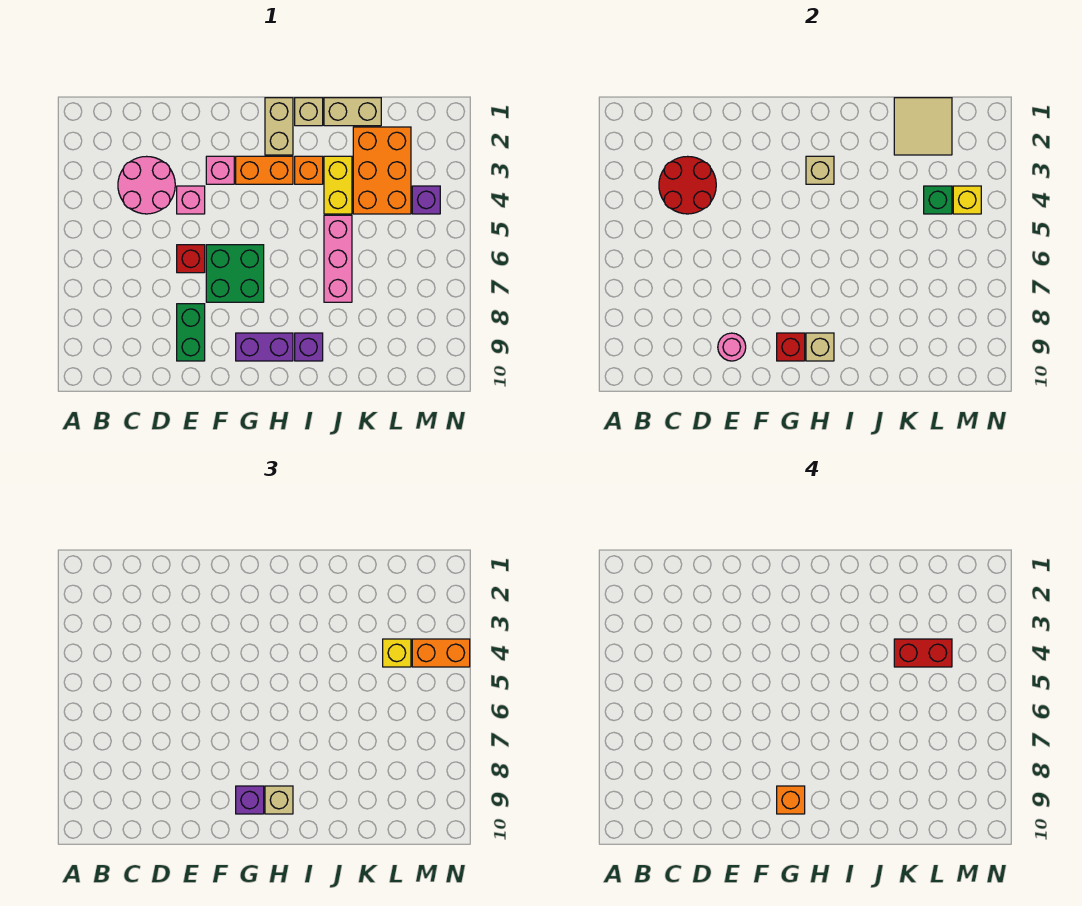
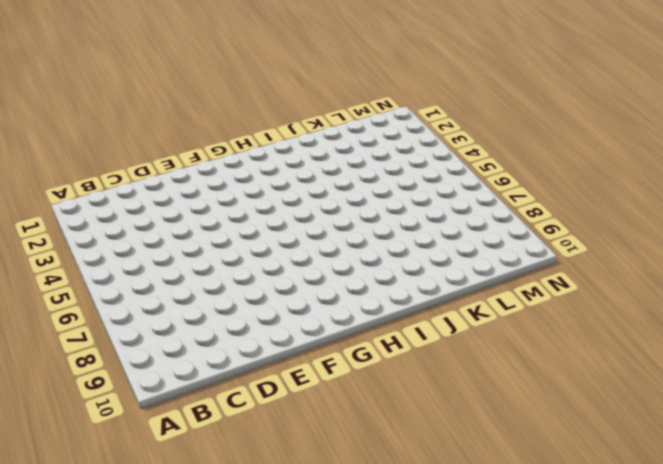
none -> pink round brick C3:D4 level 1
none -> pink brick E4 level 1
none -> red brick E6 level 1
none -> green brick E8:E9 level 1

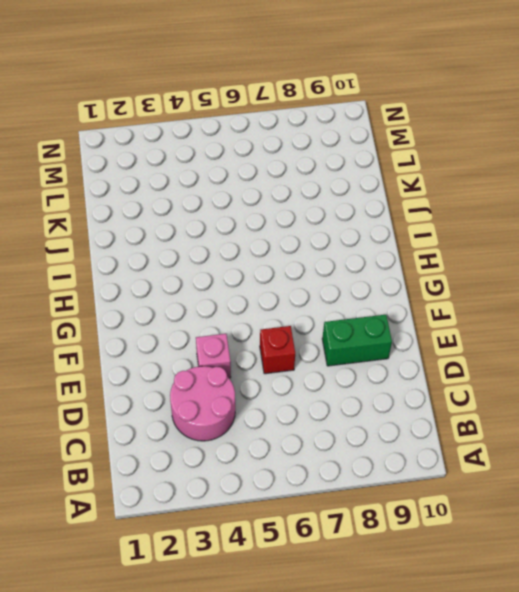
none -> pink brick F3 level 1
none -> green brick F6:G7 level 1
none -> orange brick G3:H3 level 1
none -> purple brick G9:H9 level 1

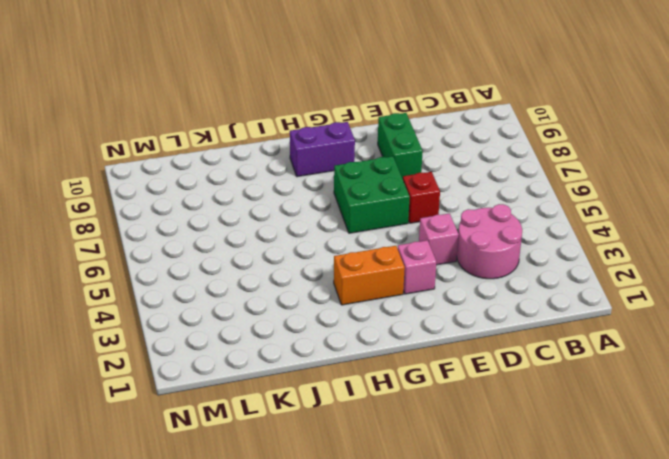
none -> tan brick H1:H2 level 1
none -> tan brick I1 level 1
none -> orange brick I3 level 1
none -> purple brick I9 level 1

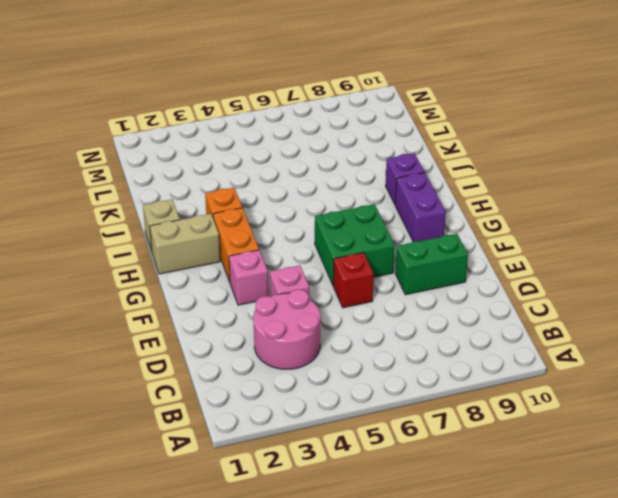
none -> tan brick J1:K1 level 1
none -> yellow brick J3:J4 level 1
none -> pink brick J5:J7 level 1
none -> orange brick K2:L4 level 1

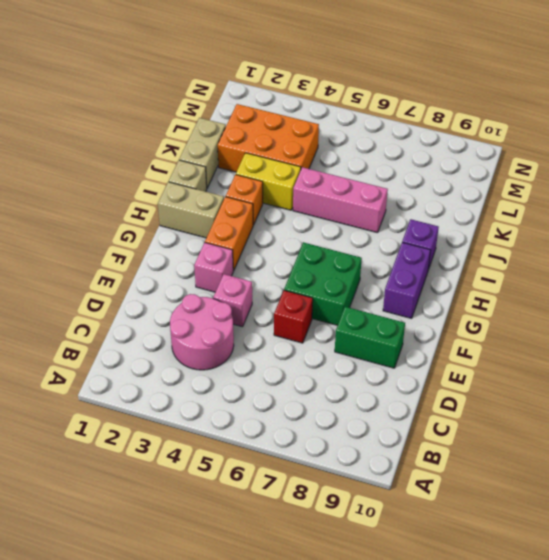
none -> purple brick M4 level 1
none -> red round brick C3:D4 level 2
none -> pink round brick E9 level 2
none -> red brick G9 level 2

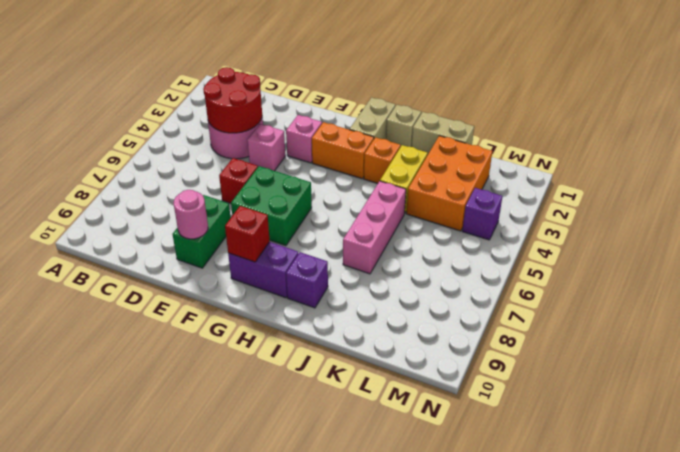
none -> tan brick H3 level 2
none -> tan brick H9 level 2
none -> tan tile K1:L2 level 2
none -> green brick L4 level 2

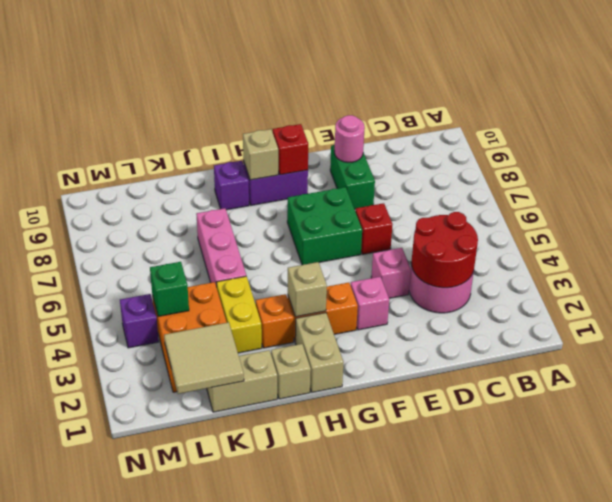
none -> yellow brick M4 level 2
none -> purple brick G9 level 3
none -> tan brick H9 level 3
none -> yellow brick L4 level 3

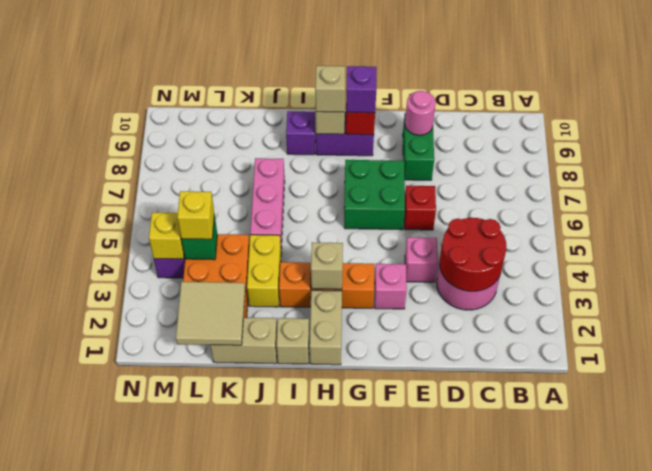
none -> orange brick M4:N4 level 3
none -> orange brick G9 level 4
none -> red brick K4:L4 level 4

